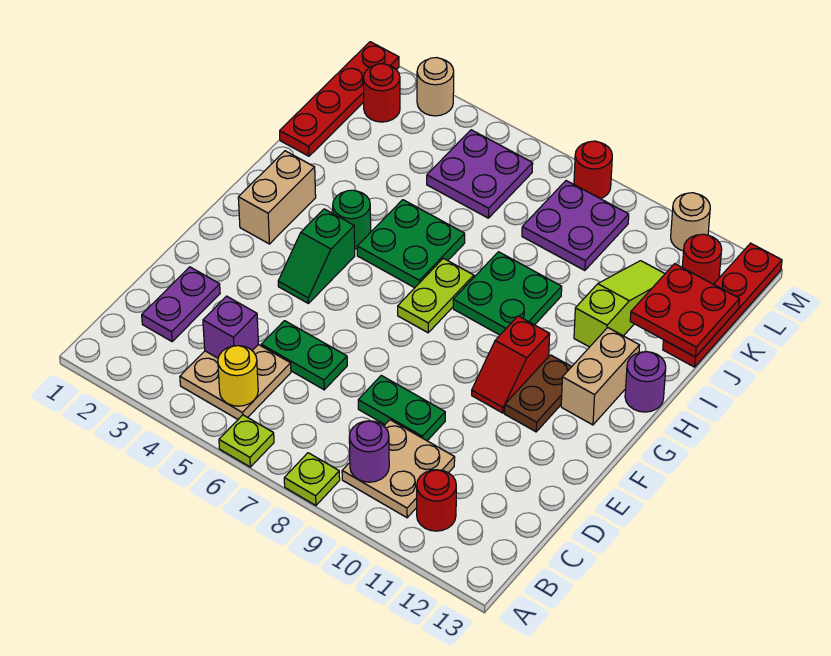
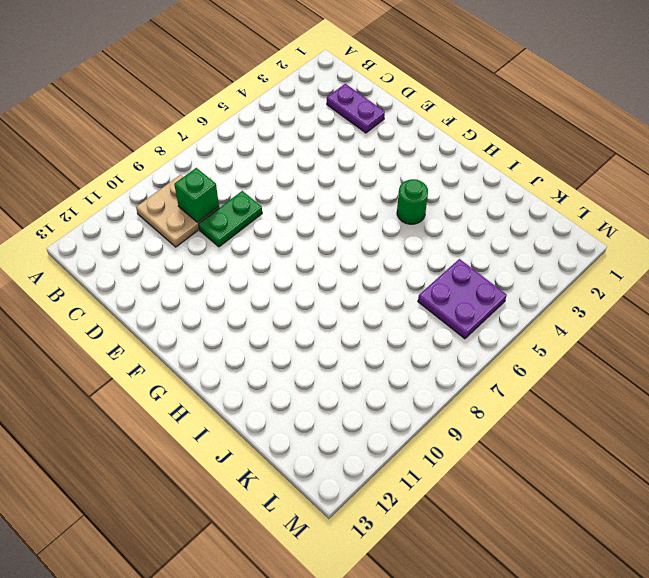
green brick C9 level 2 -> none
none -> lime plate A6 level 1
none -> lime plate A8 level 1
none -> tan plate B4:C5 level 1
none -> red round brick B11 level 1

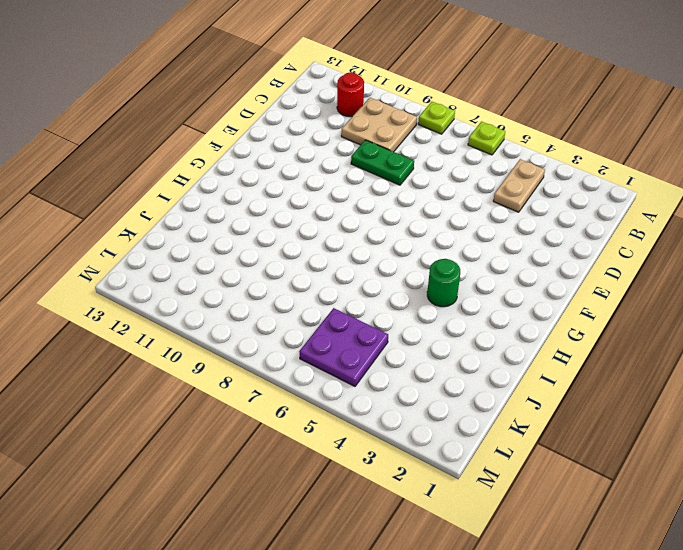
tan plate B4:C4 level 1 -> tan plate B4:C5 level 1
none -> purple plate C2:D2 level 1
none -> green plate D5:D6 level 1
none -> green slope F4:G4 level 1 top G
none -> red slope F10:G10 level 1 top G

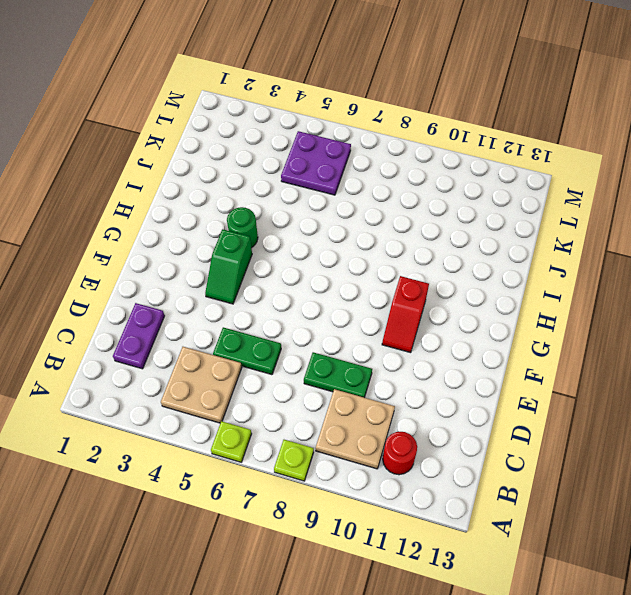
none -> brown plate F11:G11 level 1
none -> tan brick G2:H2 level 1
none -> lime plate G7:H7 level 1
none -> tan brick G12:H12 level 1

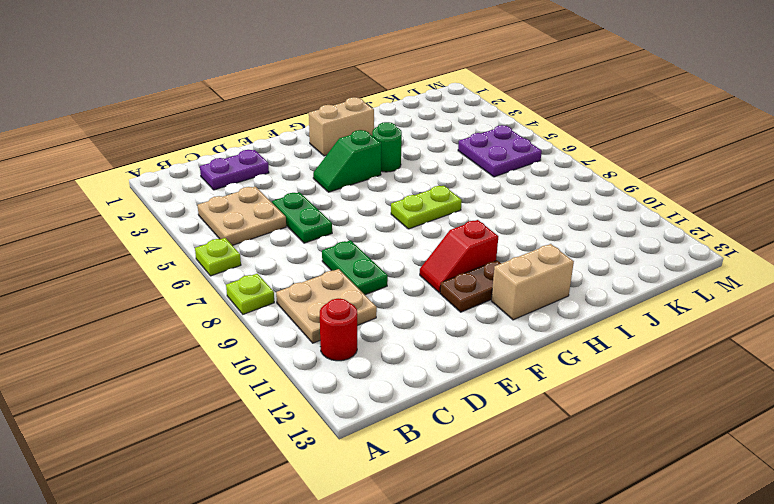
none -> green plate H5:I6 level 1
none -> green plate H8:I9 level 1
none -> purple round brick H13 level 1
none -> lime slope I11:K11 level 1 top I

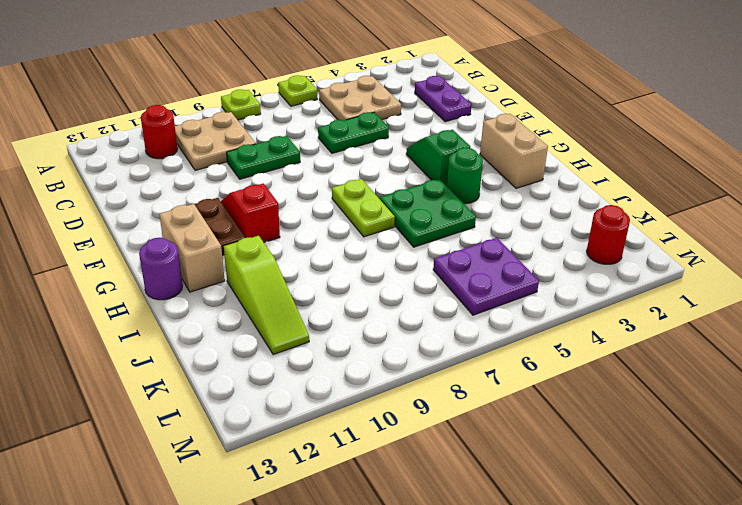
none -> green plate H8:I9 level 1
none -> red plate J1:M1 level 1
none -> red plate J13:M13 level 1
none -> purple plate K8:L9 level 1

